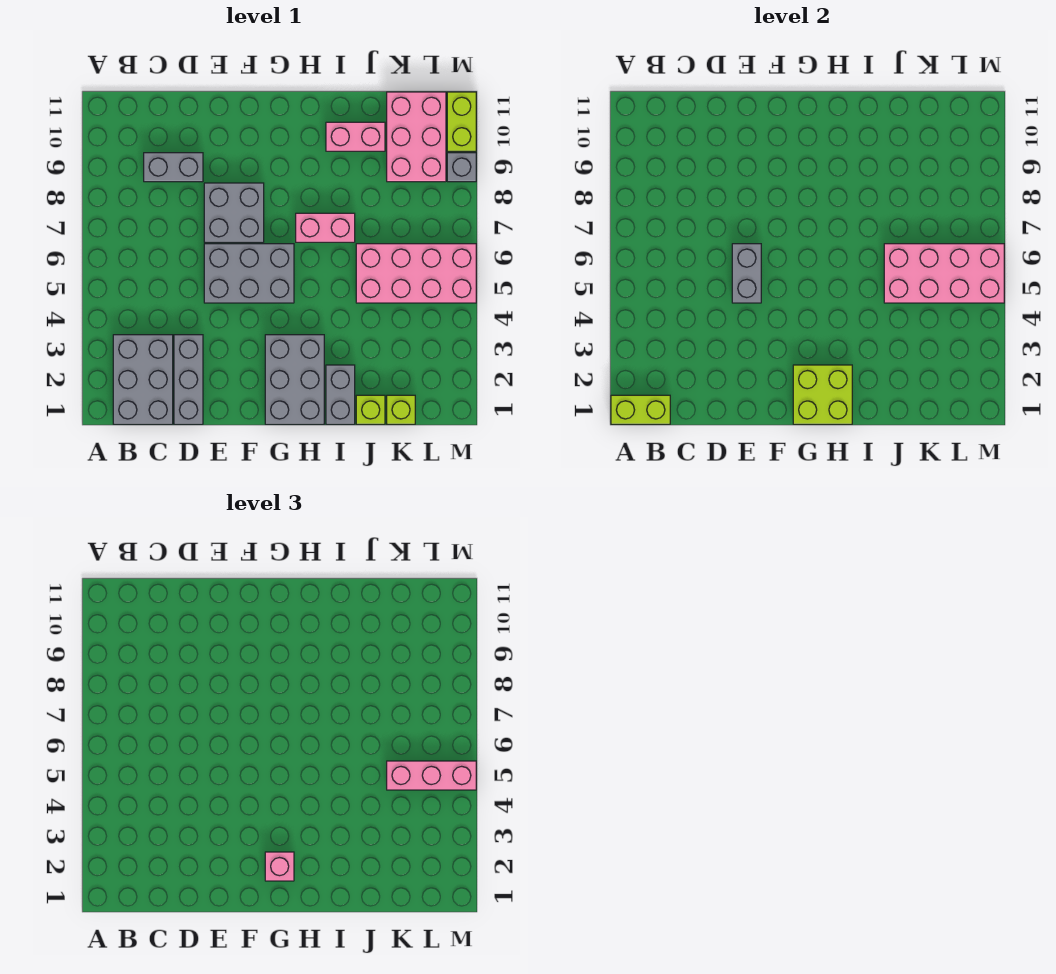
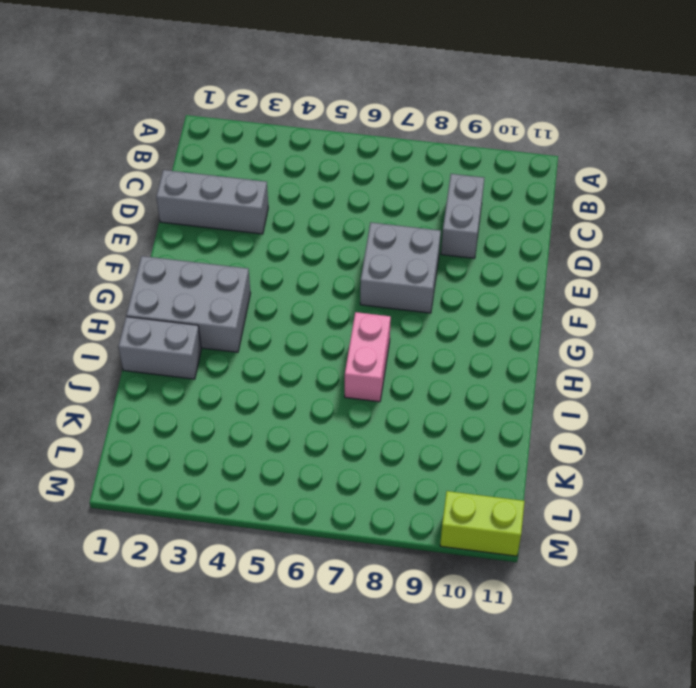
none -> grey brick B1:C3 level 1
none -> grey brick E5:G6 level 1
none -> pink brick I10:J10 level 1

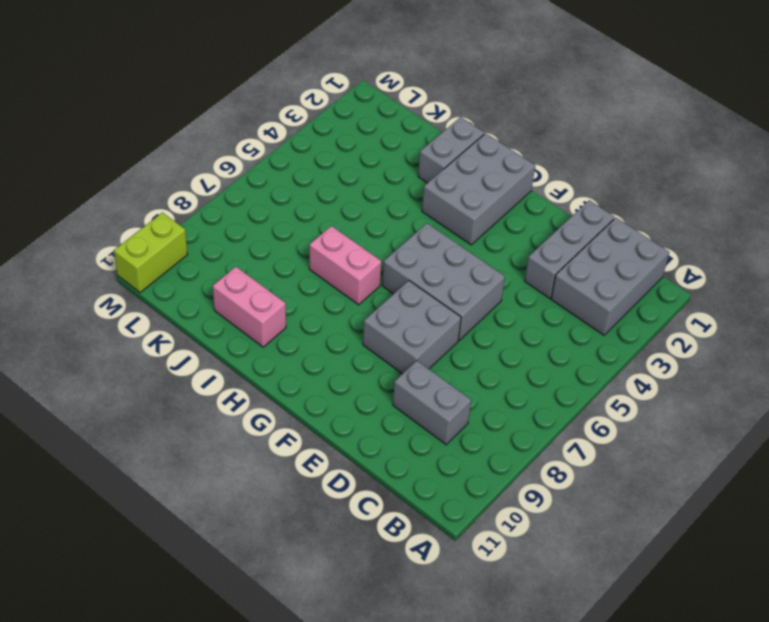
none -> lime brick J1 level 1
none -> pink brick J5:M6 level 1
none -> lime brick K1 level 1

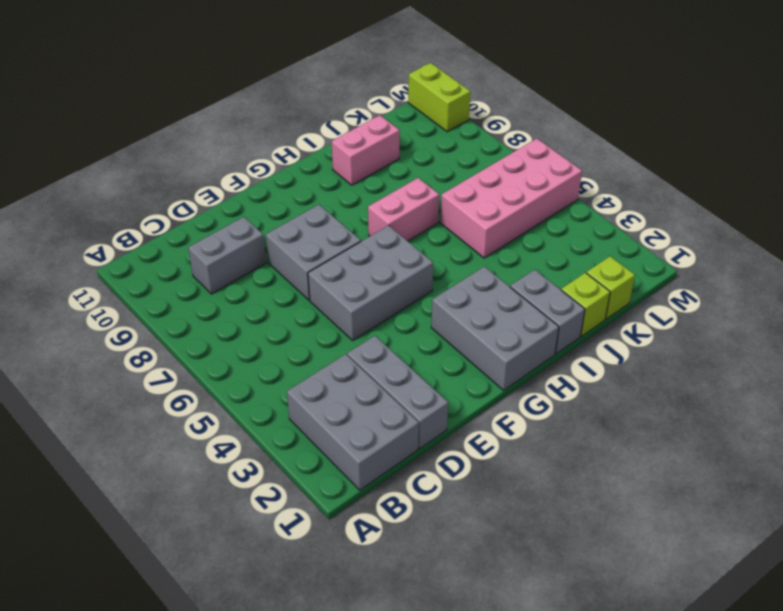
none -> pink brick K9:L11 level 1
none -> grey brick M9 level 1
none -> lime brick A1:B1 level 2

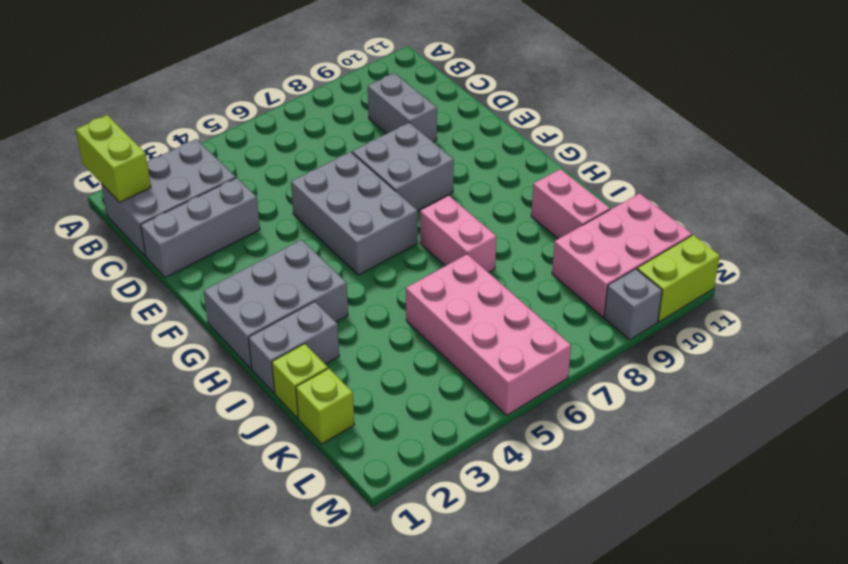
none -> grey brick E5:E6 level 2
none -> lime brick G1:H2 level 2
none -> pink brick J5:M6 level 2

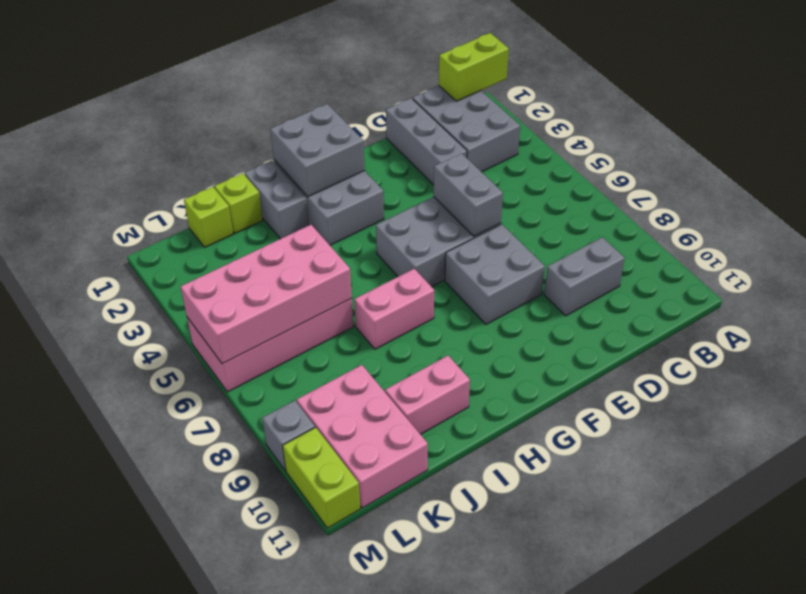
grey brick G1:H2 level 2 -> lime brick G1:H2 level 2
none -> pink brick G2 level 3
none -> pink brick K5:M5 level 3

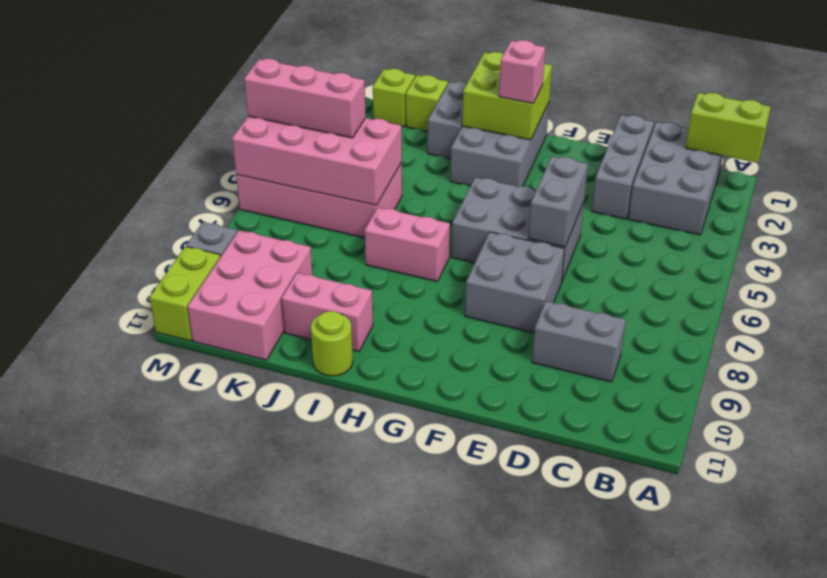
lime round brick I11 level 1 -> none

